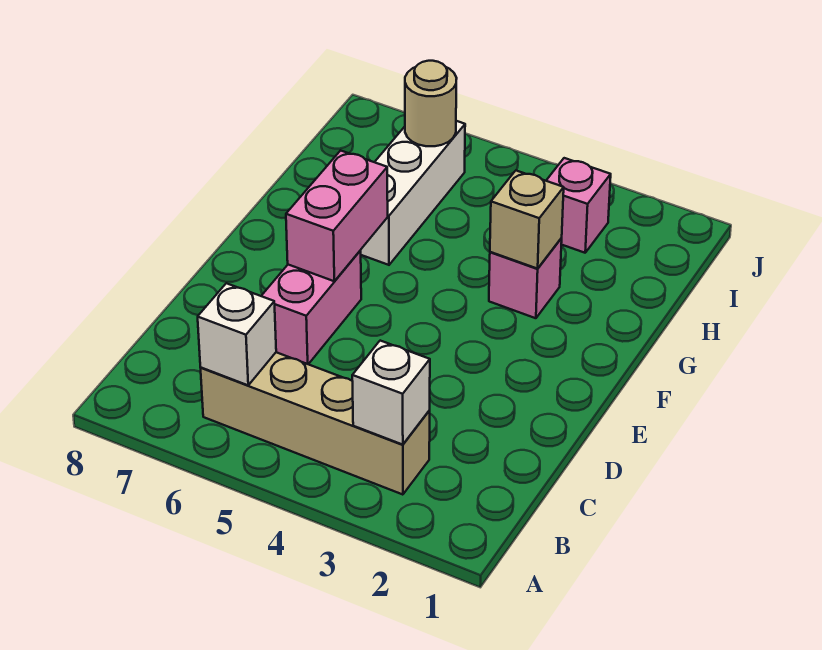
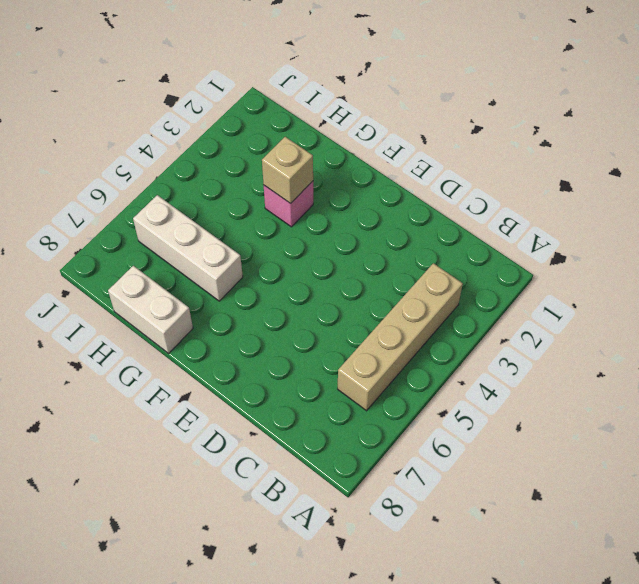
white brick G8:H8 level 1 -> none
none -> pink brick D6:E6 level 1
none -> pink brick I3 level 1

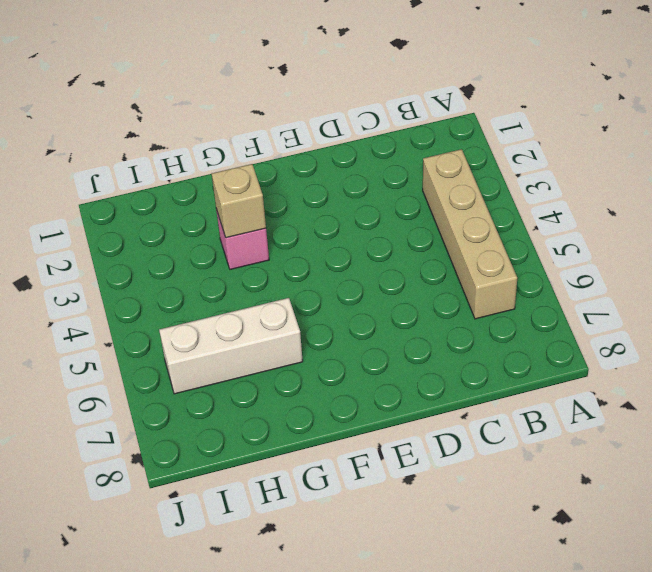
none -> pink brick D6:E6 level 1
none -> pink brick I3 level 1

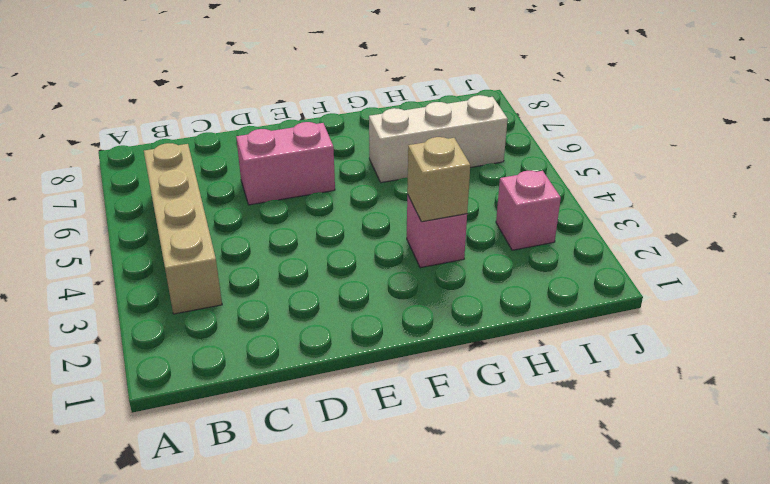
none -> white brick B3 level 2
none -> white brick B6 level 2

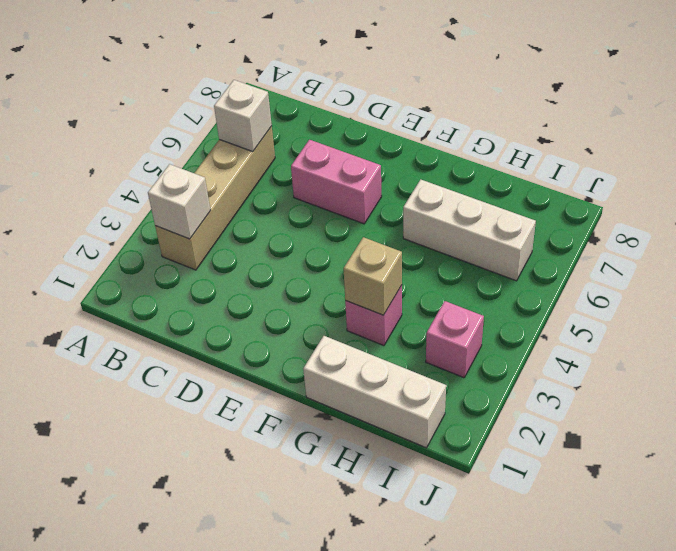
white brick G1:I1 level 1 -> none
none -> pink brick E6:F6 level 2
none -> tan round brick I6 level 2

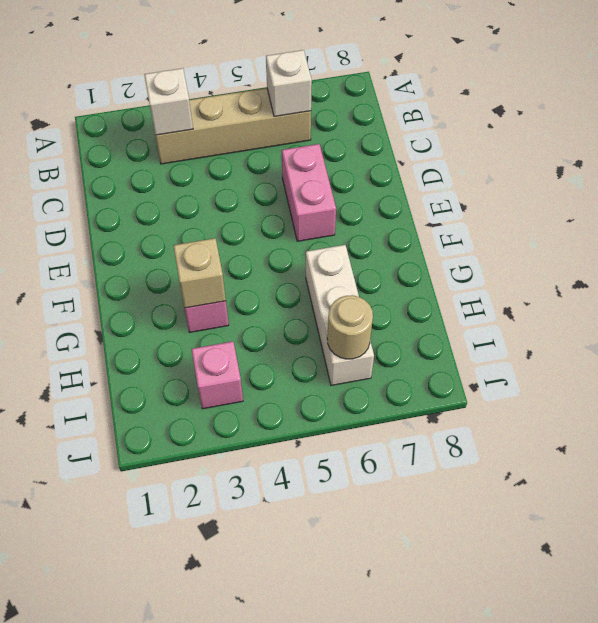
none -> pink brick E6:F6 level 2

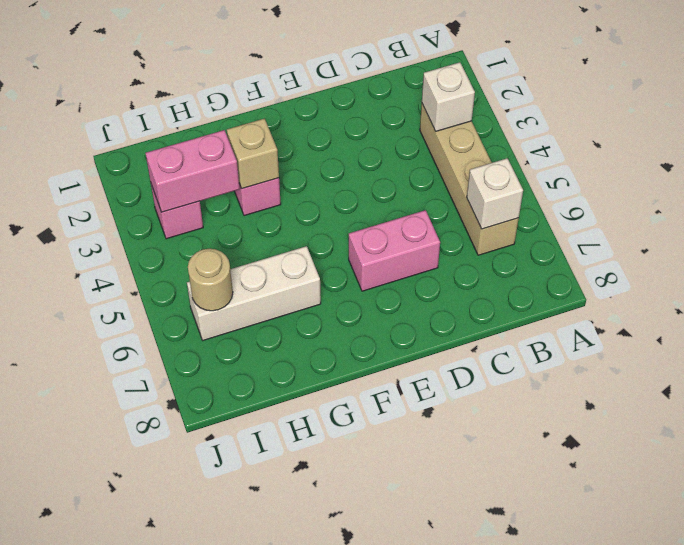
pink brick H3:I3 level 2 -> pink brick E6:F6 level 2

